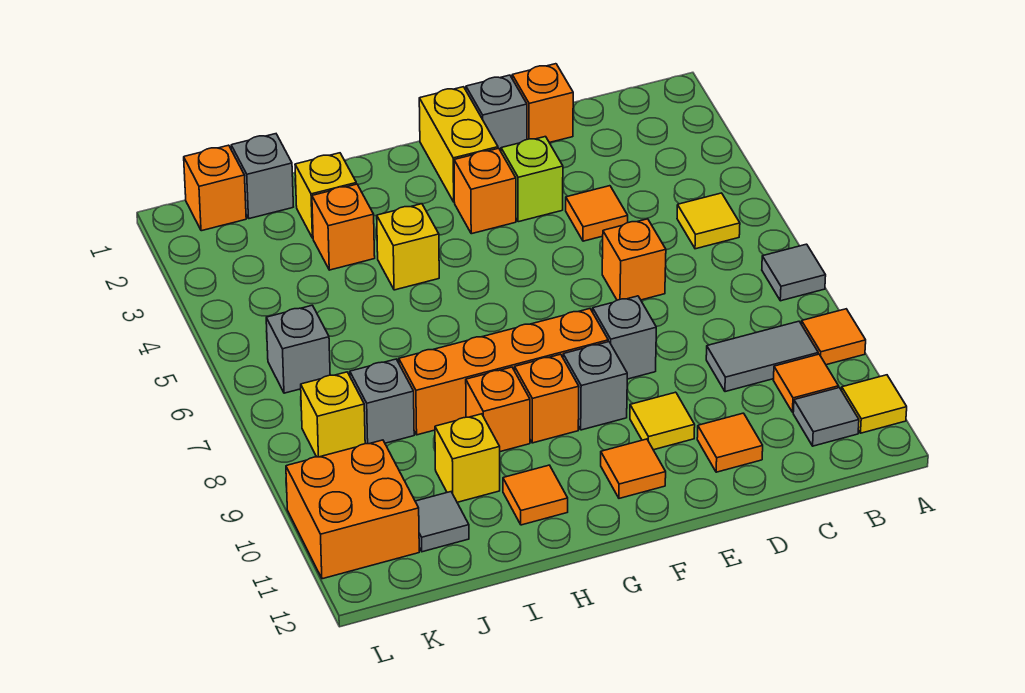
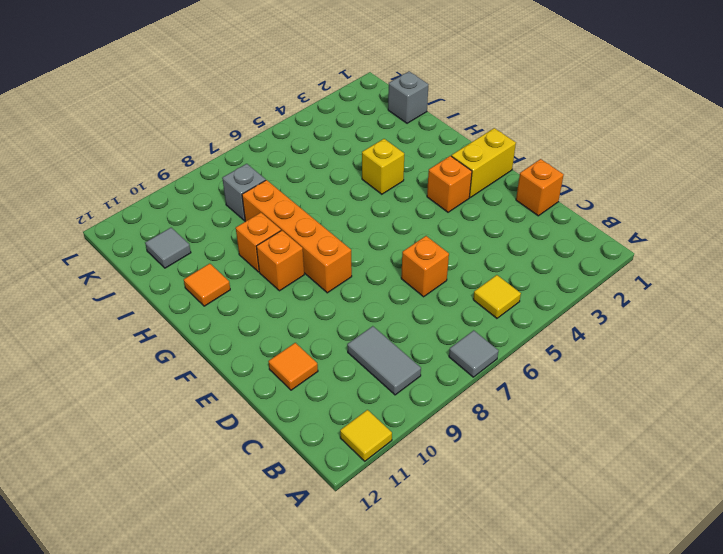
none -> orange tile A9 level 1
none -> orange tile B10 level 1
none -> grey tile B11 level 1
none -> orange tile D4 level 1

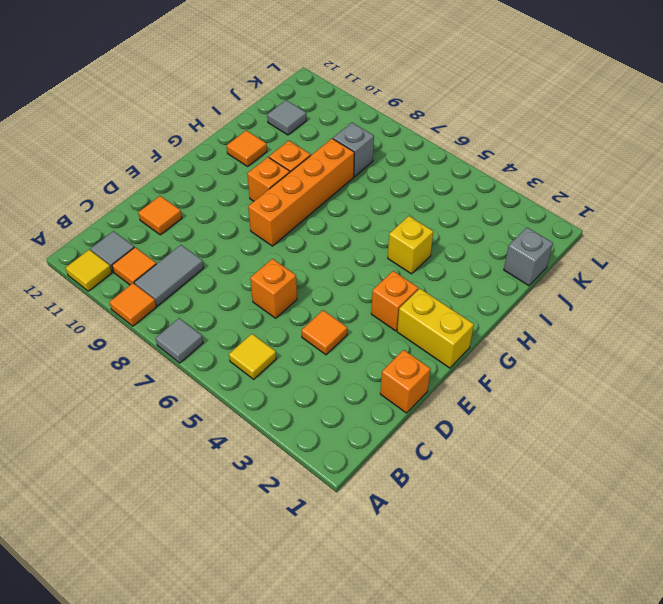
none -> grey brick E1 level 1
none -> lime brick E3 level 1
none -> grey brick E8 level 1
none -> yellow tile E10 level 1

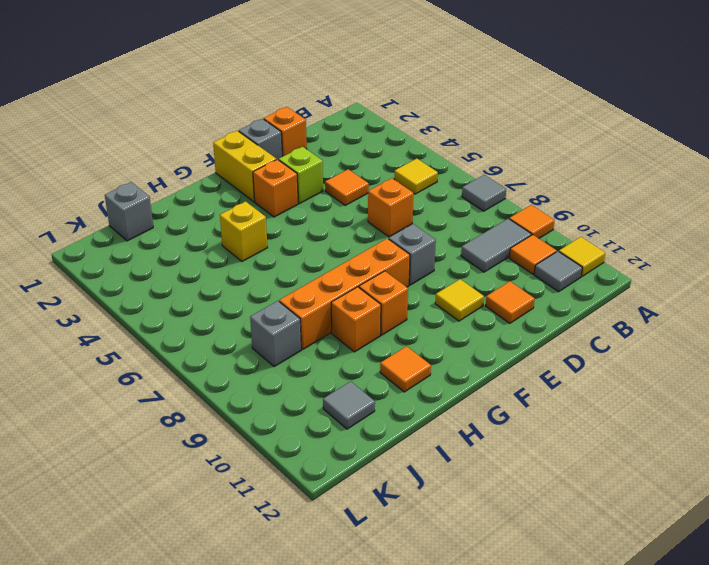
none -> grey brick F9 level 1
none -> orange tile F11 level 1
none -> yellow brick I2 level 1
none -> orange brick I3 level 1

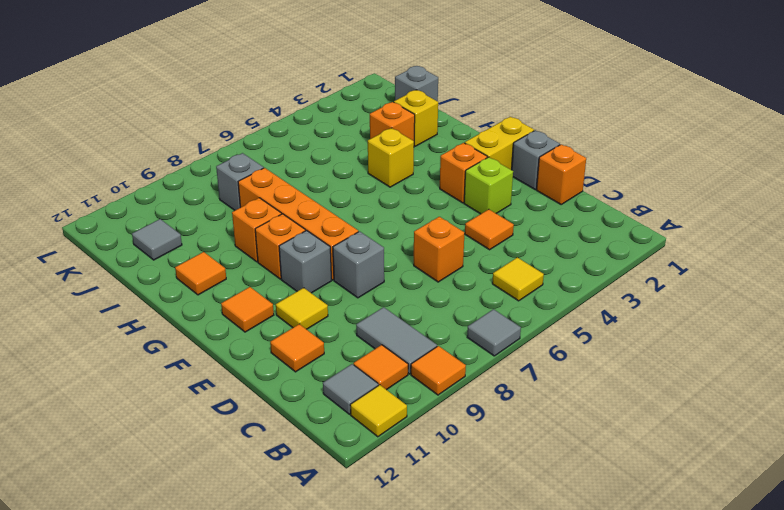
none -> yellow brick I10 level 1
none -> orange brick K1 level 1
none -> grey brick K6 level 1
none -> yellow brick K8 level 1

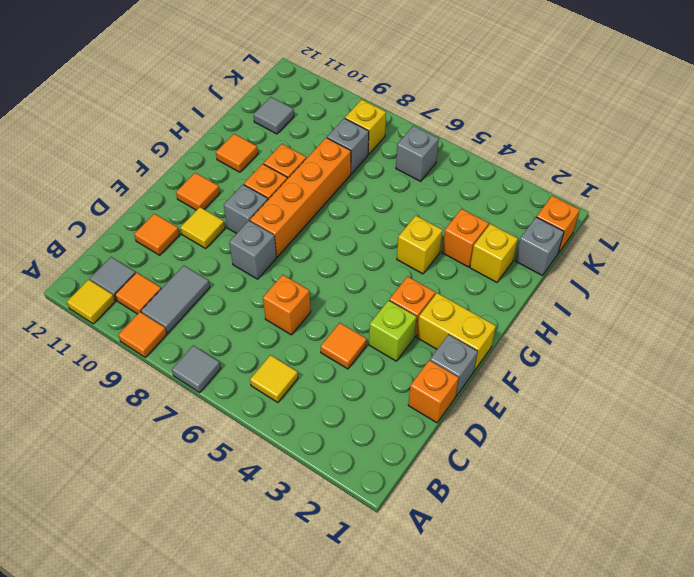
none -> yellow brick I10 level 1
none -> orange brick K10:L11 level 1

